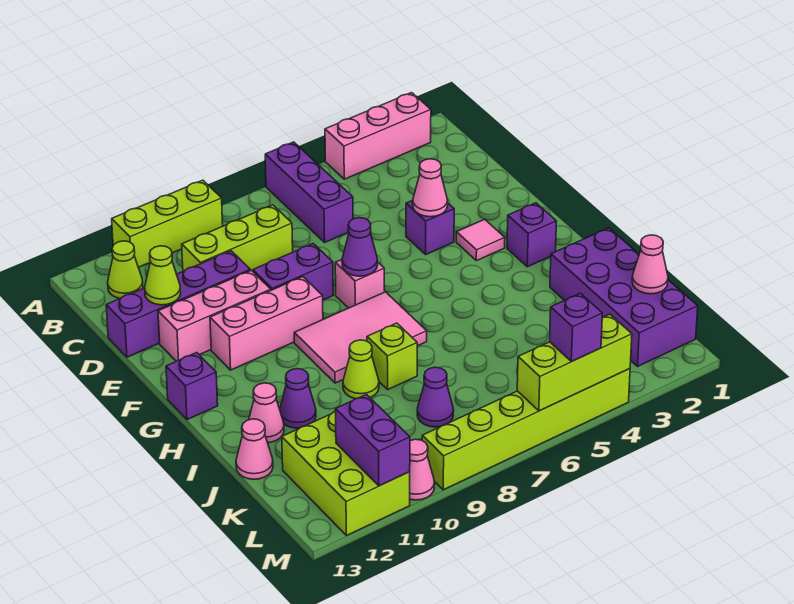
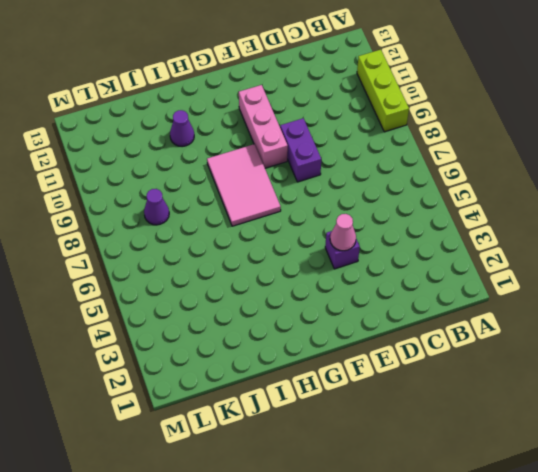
none -> pink brick A2:A4 level 1
none -> purple brick A6:C6 level 1
none -> lime cone B12 level 1
none -> lime brick C8:C10 level 1

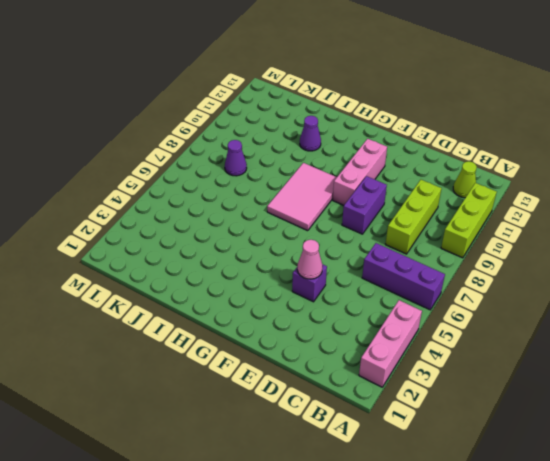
none -> purple brick D10:D13 level 1
none -> pink brick E10:E12 level 1
none -> pink tile F3 level 1
none -> pink brick F7 level 1

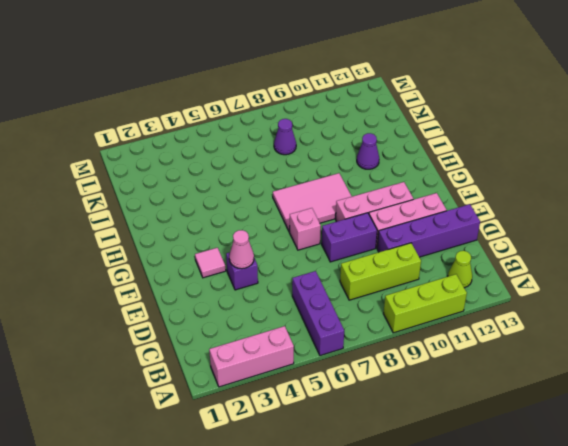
none -> purple brick G2 level 1
none -> purple brick G13 level 1
none -> purple brick I1:L2 level 1
none -> lime brick I8 level 1

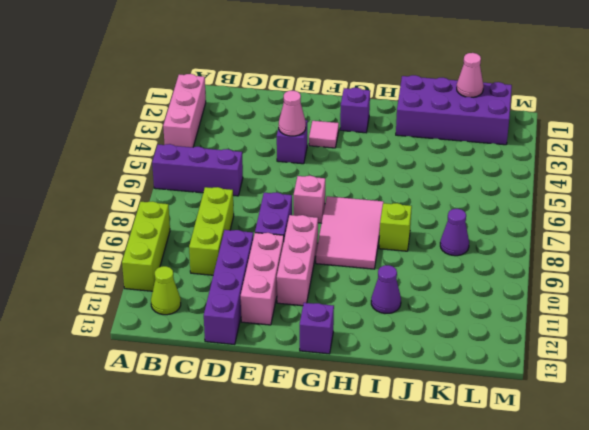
none -> lime cone I9 level 1
none -> pink cone I12 level 1
none -> pink cone J13 level 1
none -> lime brick K11:M12 level 1

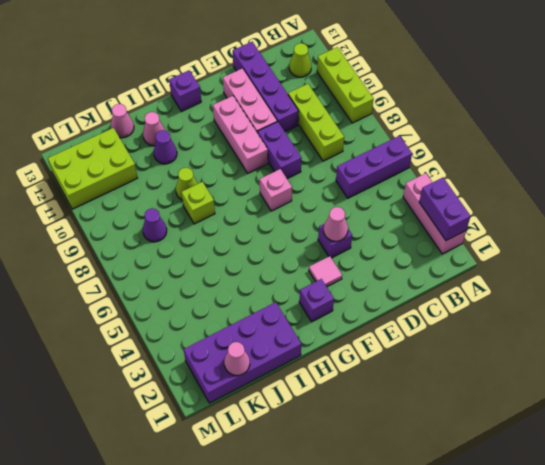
purple brick A2:A3 level 2 -> purple brick L11:M11 level 2
none -> pink tile G7:H9 level 1
none -> lime brick M4:M9 level 1
none -> pink cone M10 level 1
none -> lime cone D12 level 2

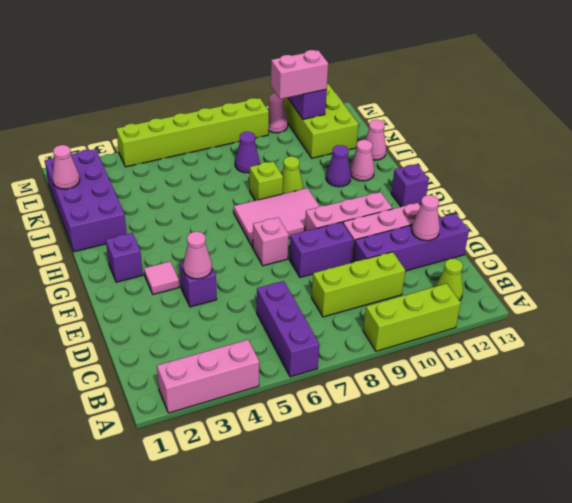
pink cone D12 level 2 -> lime cone D12 level 2
pink brick L10:L11 level 3 -> none
none -> purple cone F7 level 2
none -> lime brick M4:M6 level 2
none -> purple brick M5 level 3

